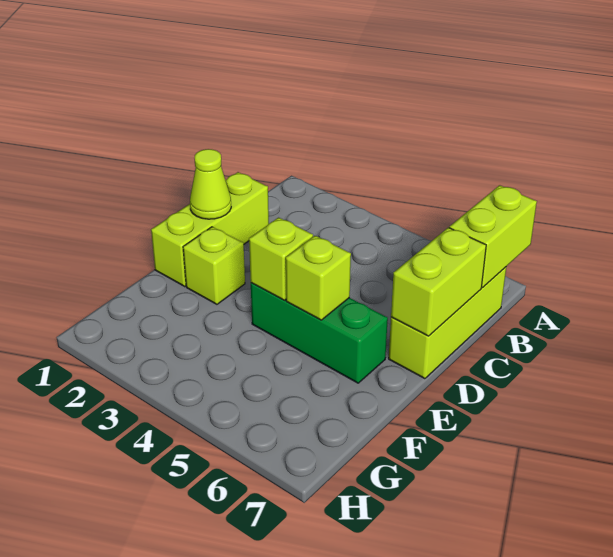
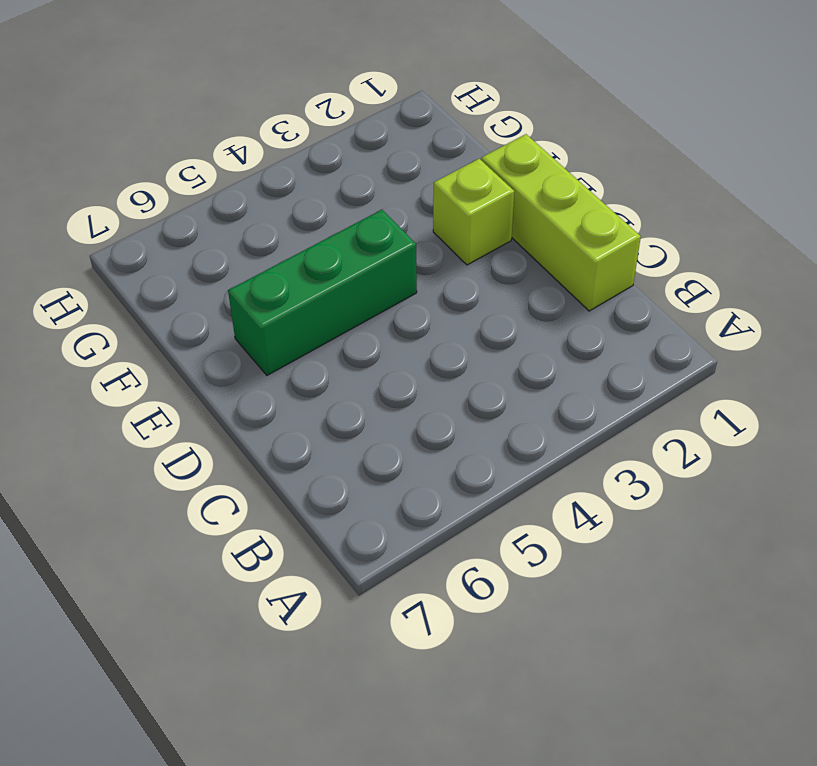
none -> lime brick B7:D7 level 1
none -> lime brick A7:B7 level 2

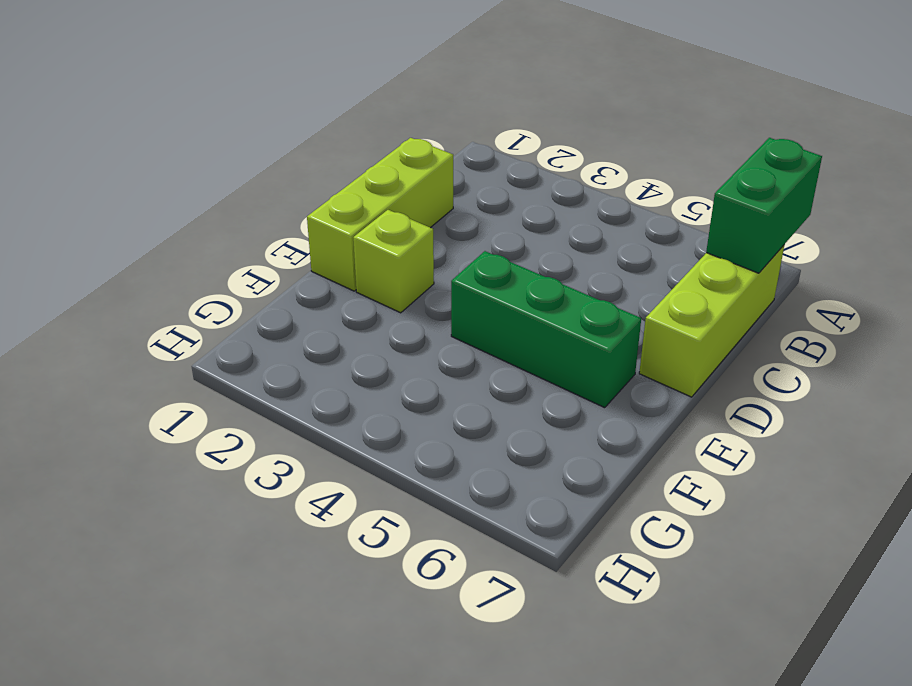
green brick A7:B7 level 2 -> lime brick A7:B7 level 2
none -> lime brick C7:D7 level 2
none -> lime cone D1 level 2

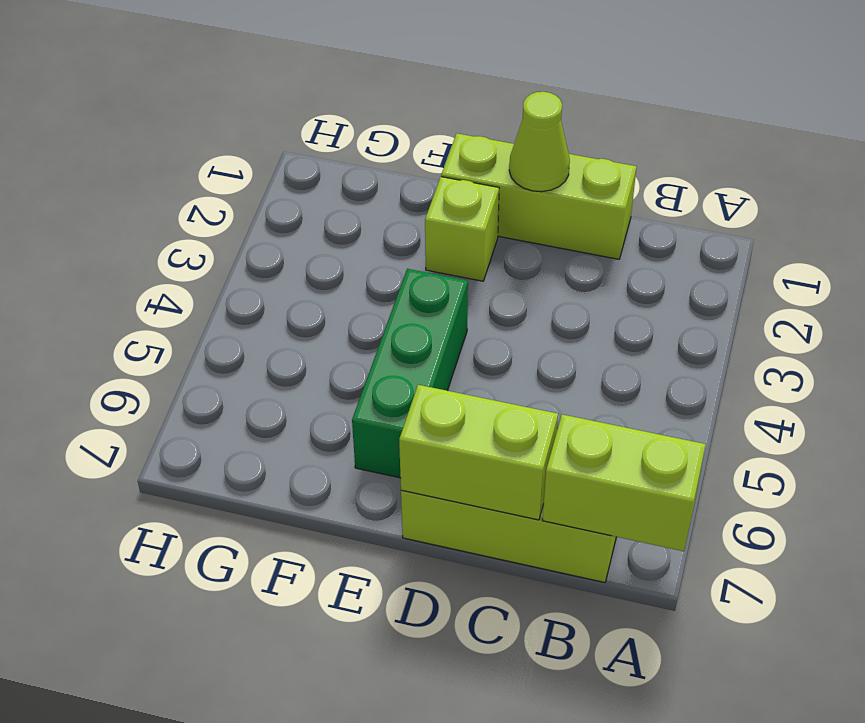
none -> lime brick E4 level 2
none -> lime brick E5 level 2

